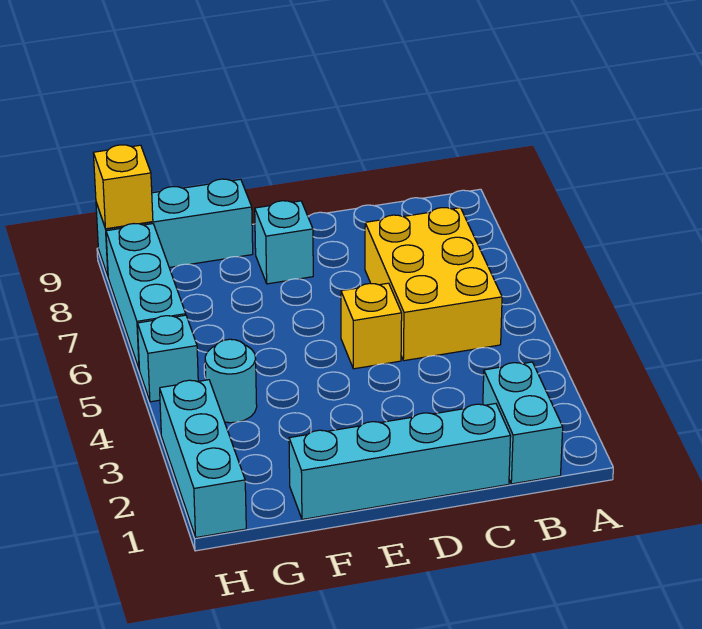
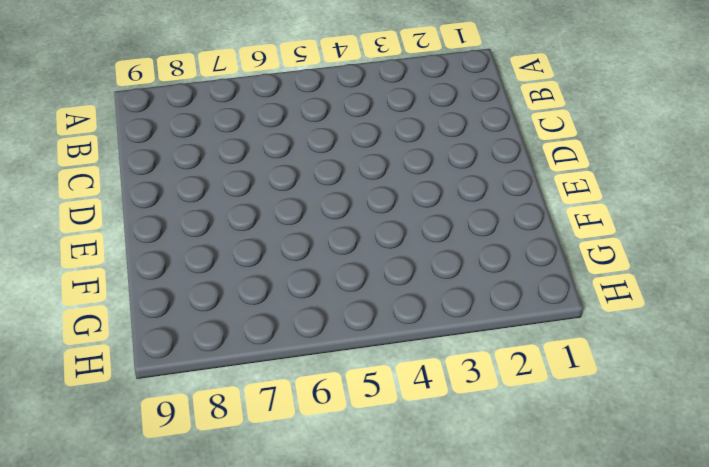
none -> cyan brick B1:B2 level 1
none -> yellow brick B5:C7 level 1

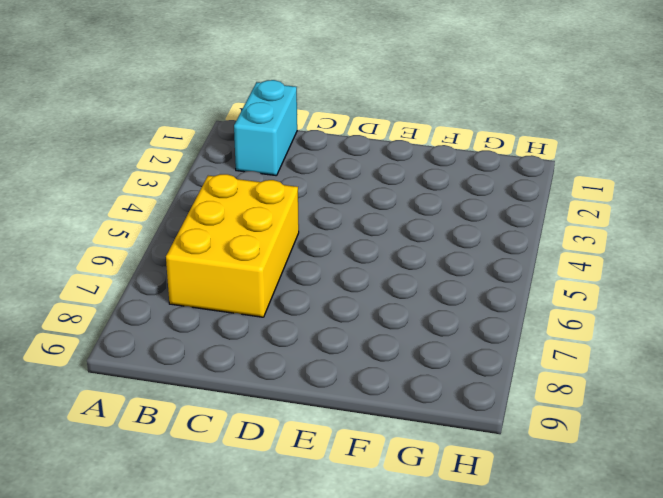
none -> cyan brick C1:F1 level 1
none -> yellow brick D5 level 1

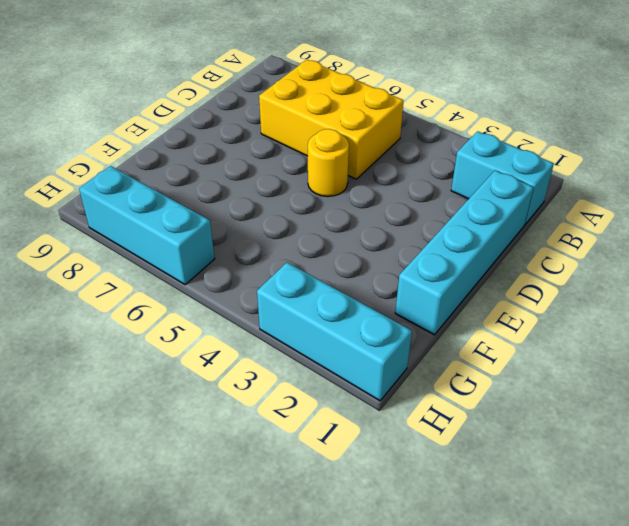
yellow round brick D5 level 1 -> yellow brick D5 level 1
none -> cyan brick E8 level 1
none -> cyan brick F9:H9 level 1

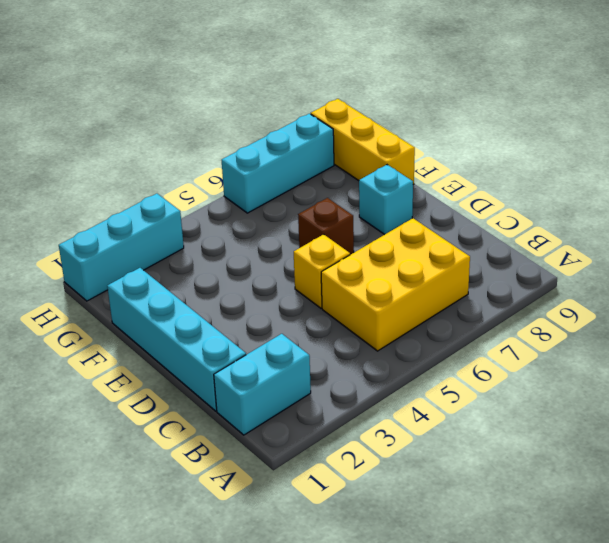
brown brick E6 level 1 -> none
yellow brick F9:H9 level 1 -> cyan brick F9:H9 level 1
none -> cyan round brick G4 level 1
none -> cyan brick H5 level 1

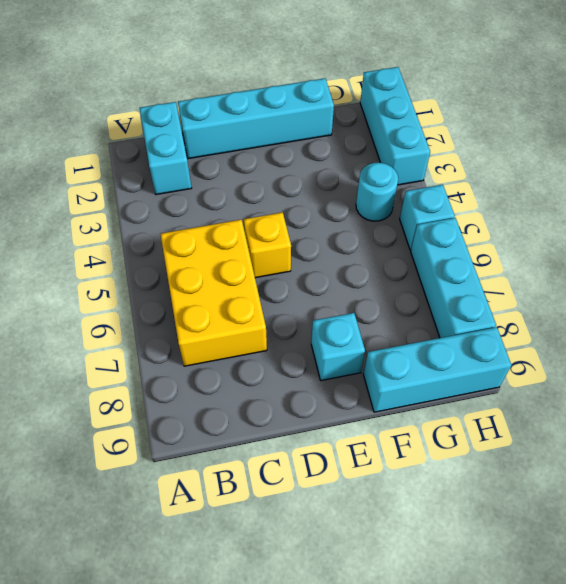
none -> yellow brick H9 level 2

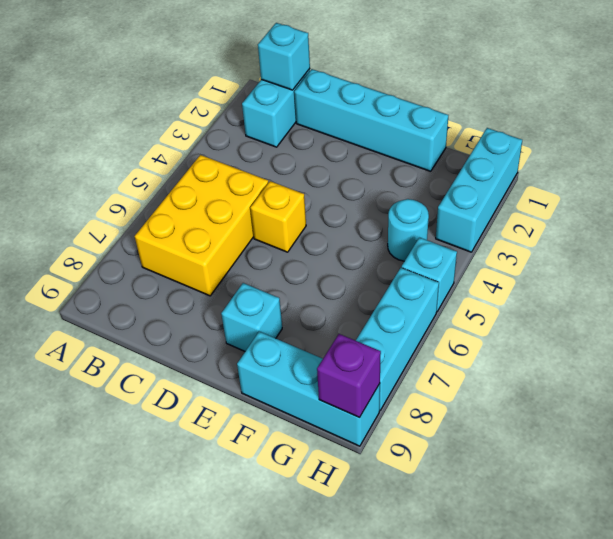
cyan brick B1 level 2 -> none
purple brick H9 level 2 -> yellow brick H9 level 2

